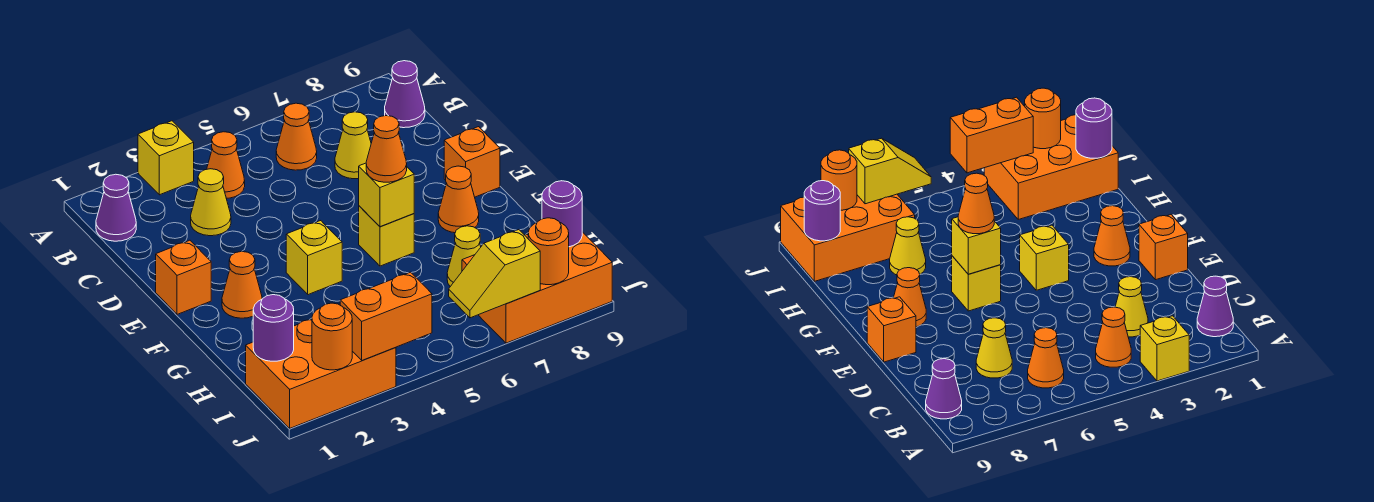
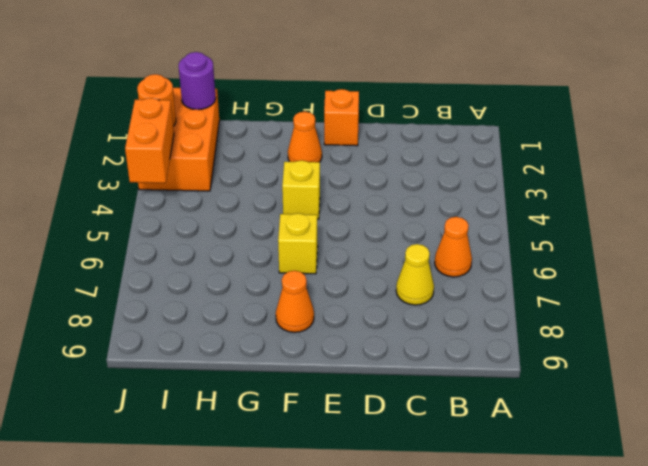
none -> yellow brick A3 level 1
none -> purple cone B1 level 1
none -> orange cone B4 level 1

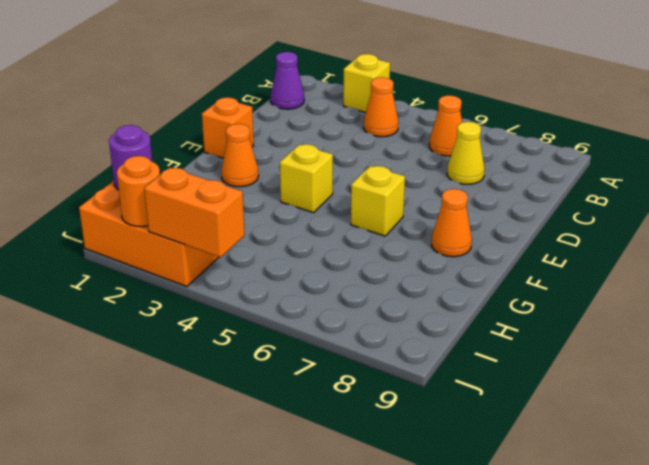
none -> purple cone B9 level 1
none -> yellow cone C3 level 1
none -> orange brick E9 level 1

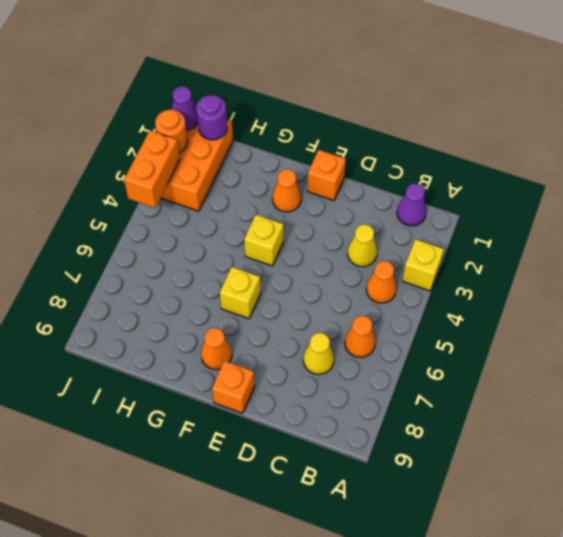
purple cone J1 level 2 -> purple cone B9 level 1
none -> yellow cone H7 level 1
none -> orange brick I7:J9 level 1
none -> yellow brick F6 level 2

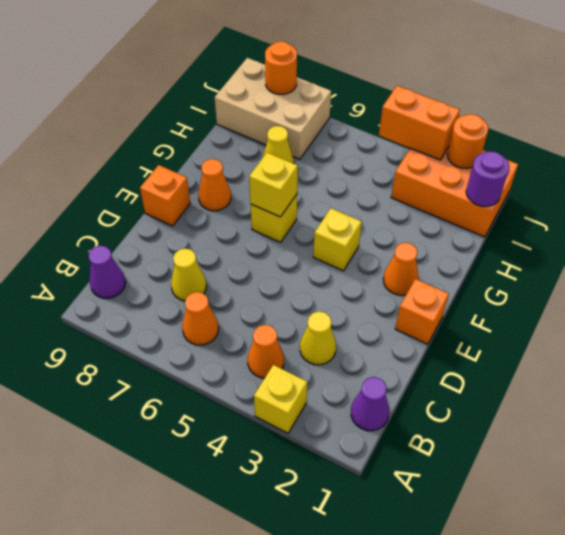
tan brick I7:J9 level 1 -> orange brick I7:J9 level 1
none -> purple round brick I9 level 2
none -> yellow slope J6:J7 level 2 top 7
none -> orange cone F6 level 3

